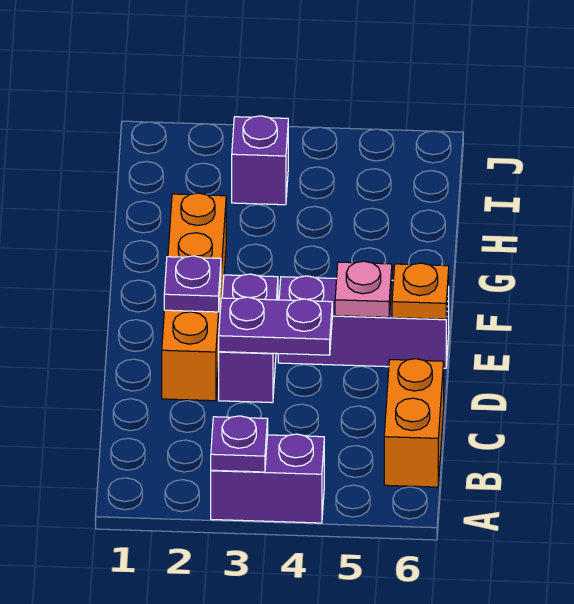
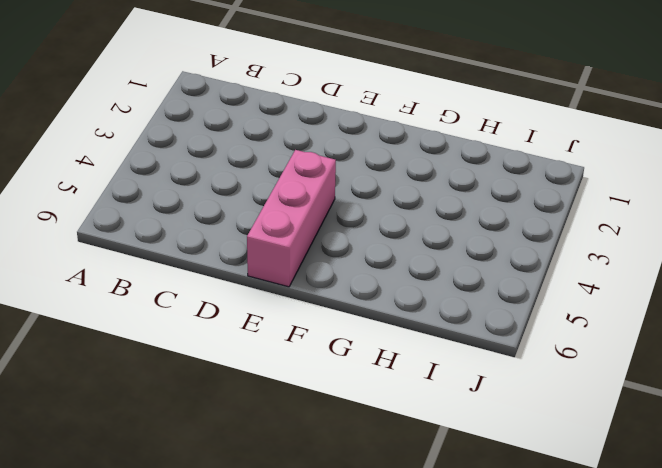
pink brick E4:E6 level 1 -> purple brick E4:E6 level 1
none -> purple brick A3:A4 level 1
none -> orange brick B6:C6 level 1

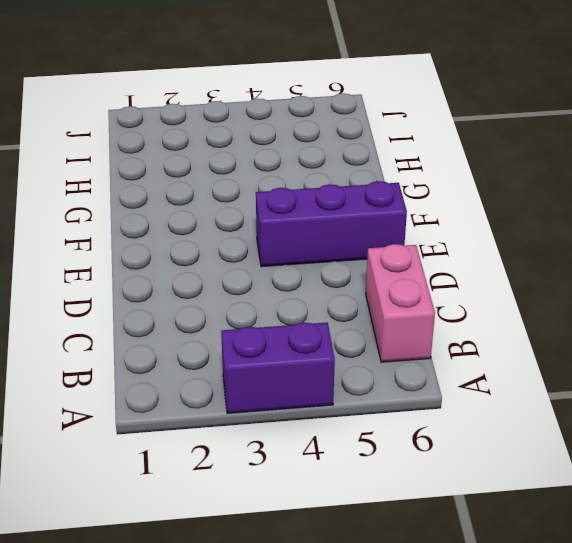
pink brick B6:C6 level 1 -> orange brick B6:C6 level 1
none -> orange brick D2:G2 level 1
none -> purple brick D3:E3 level 1

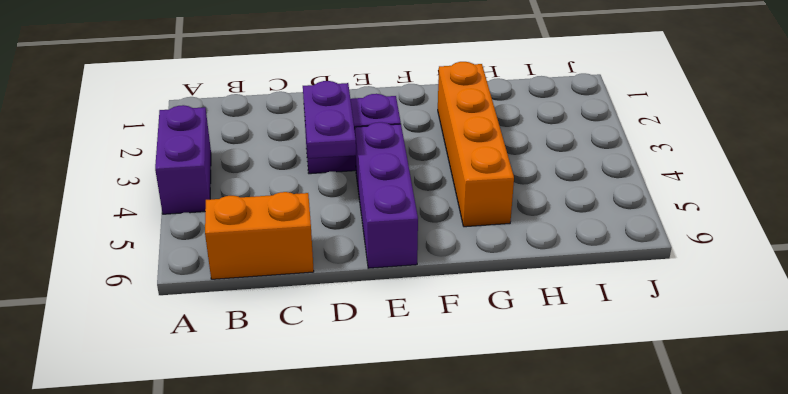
orange brick G2:G5 level 1 -> orange brick D2:G2 level 1
none -> purple brick I3 level 1
none -> purple plate A3 level 2

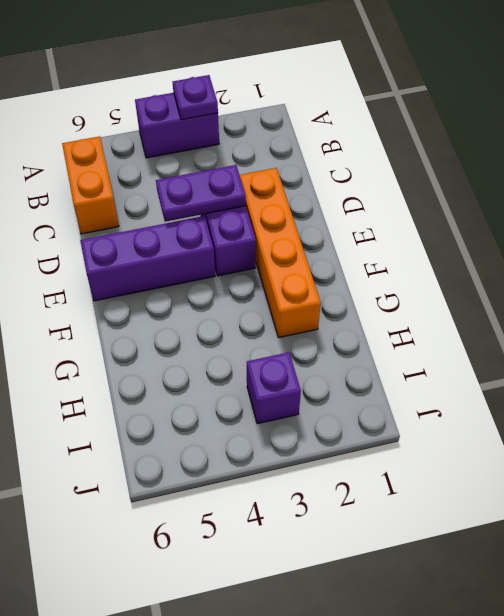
none -> purple plate E2 level 2
none -> pink plate E5 level 2

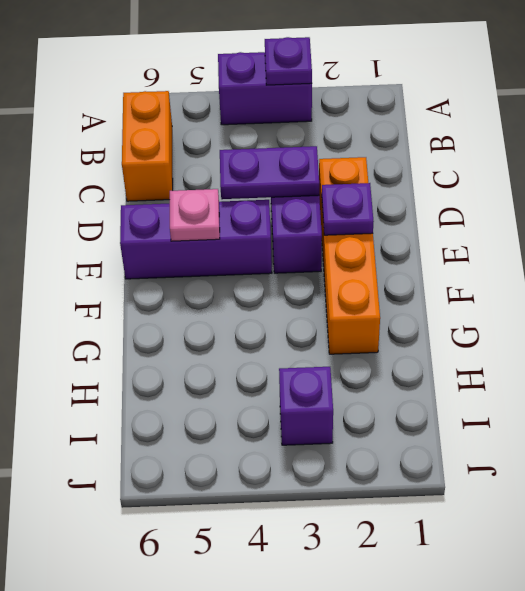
none -> orange plate E6 level 2

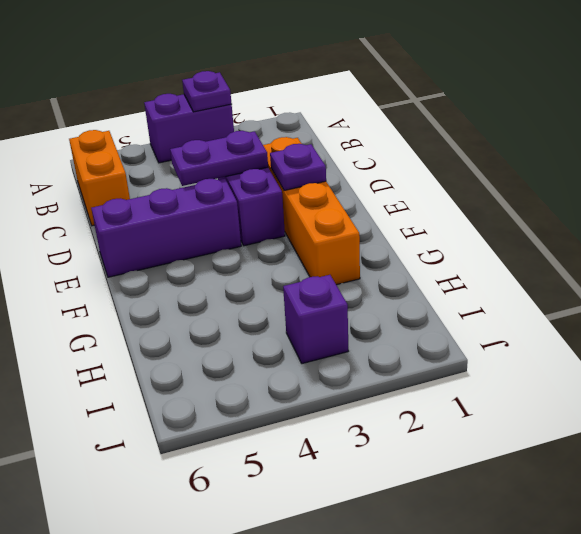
none -> pink plate E5 level 2
none -> orange plate E6 level 2

